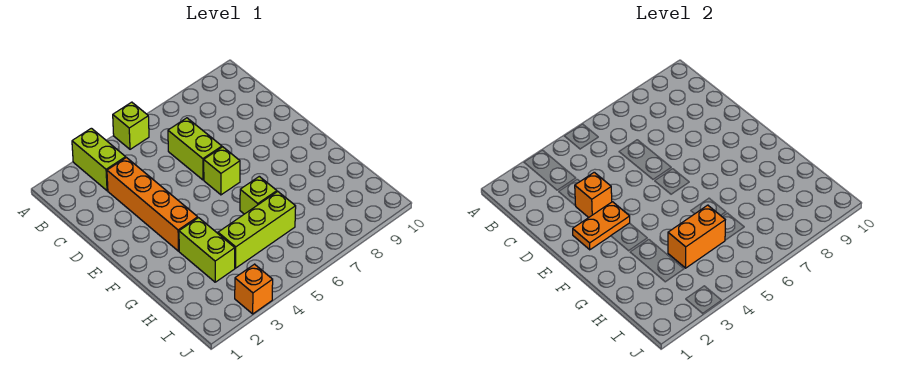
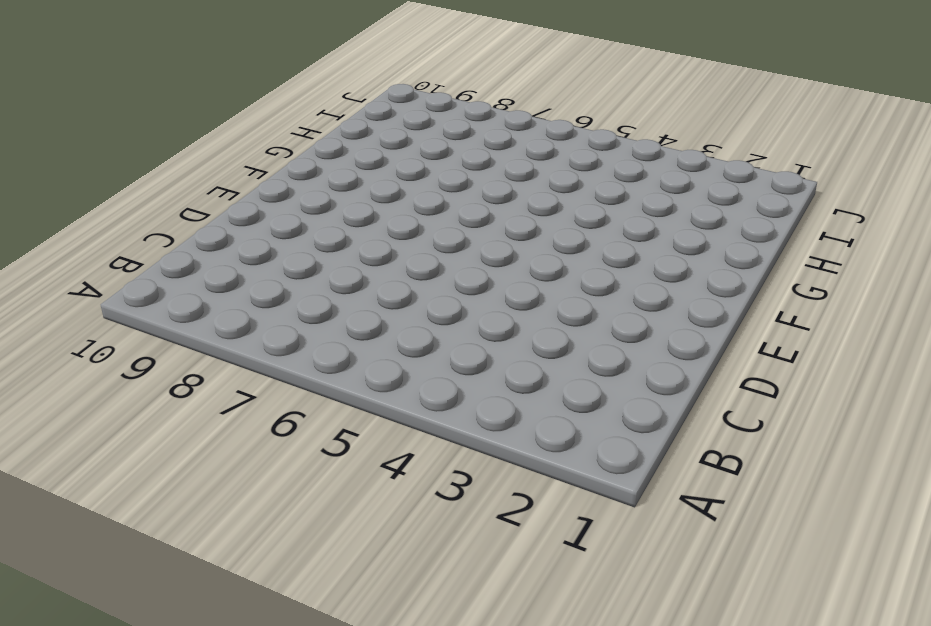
none -> lime brick A3:B3 level 1
none -> lime brick A5 level 1
none -> orange brick C3:F3 level 1

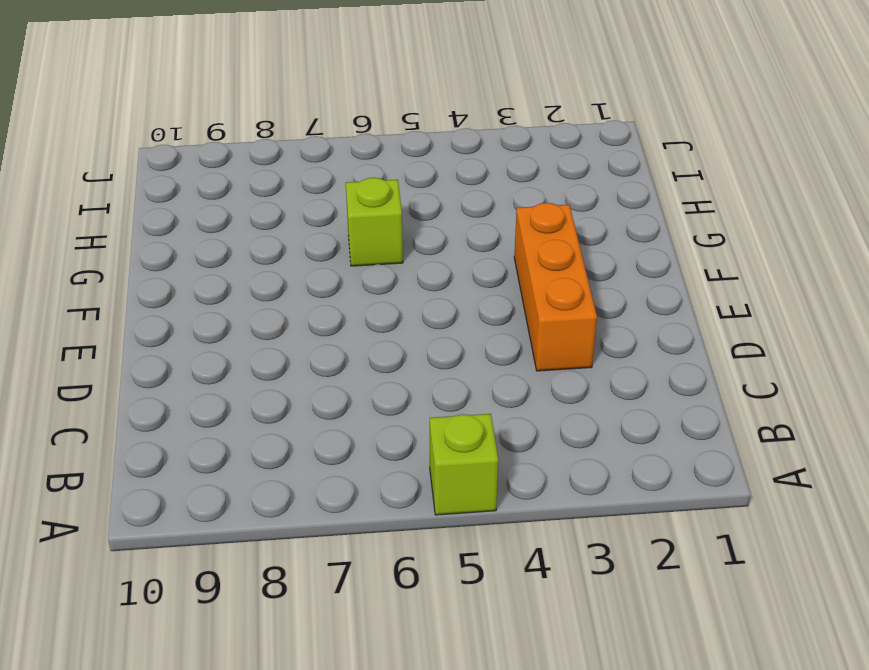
orange brick D3:F3 level 1 -> orange brick C3:F3 level 1
none -> lime brick A3:B3 level 1
none -> lime brick C6:D6 level 1
none -> lime brick E6 level 1

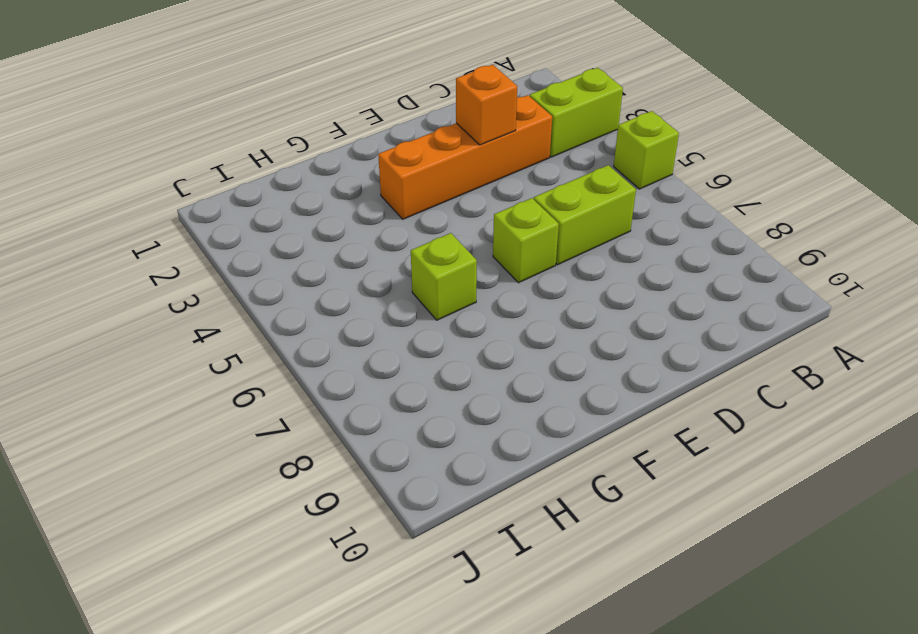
none -> lime brick G3:H3 level 1
none -> lime brick H4:H6 level 1
none -> orange brick J3 level 1

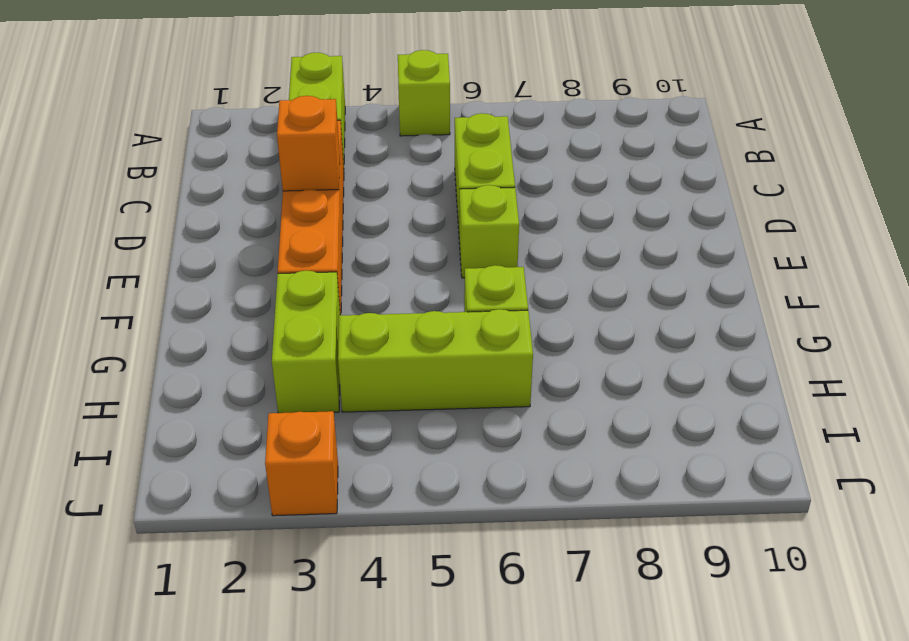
none -> orange plate E2:E3 level 2
none -> orange brick H4:H5 level 2

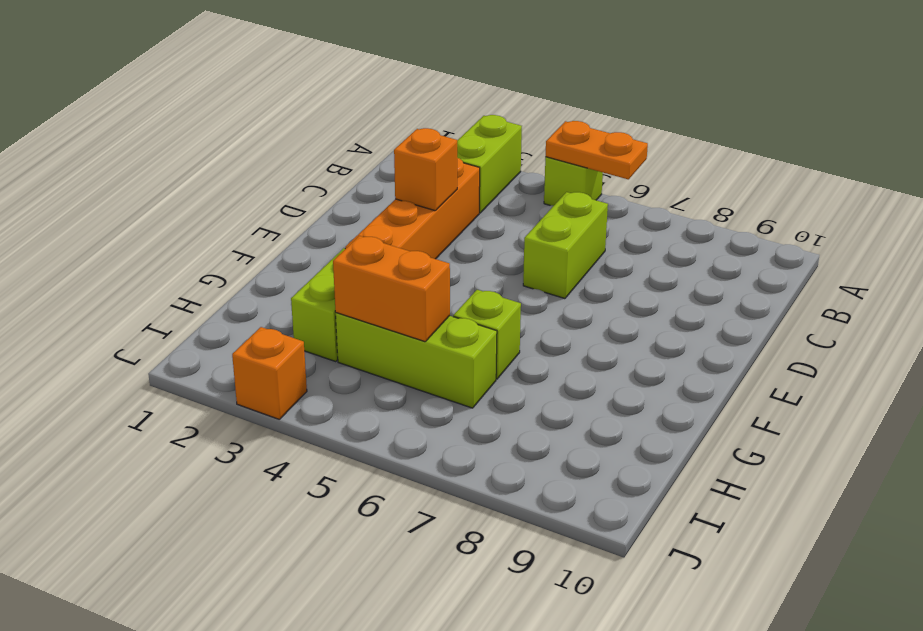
orange plate A5:A6 level 2 -> orange plate E2:E3 level 2
none -> lime brick E6 level 1

